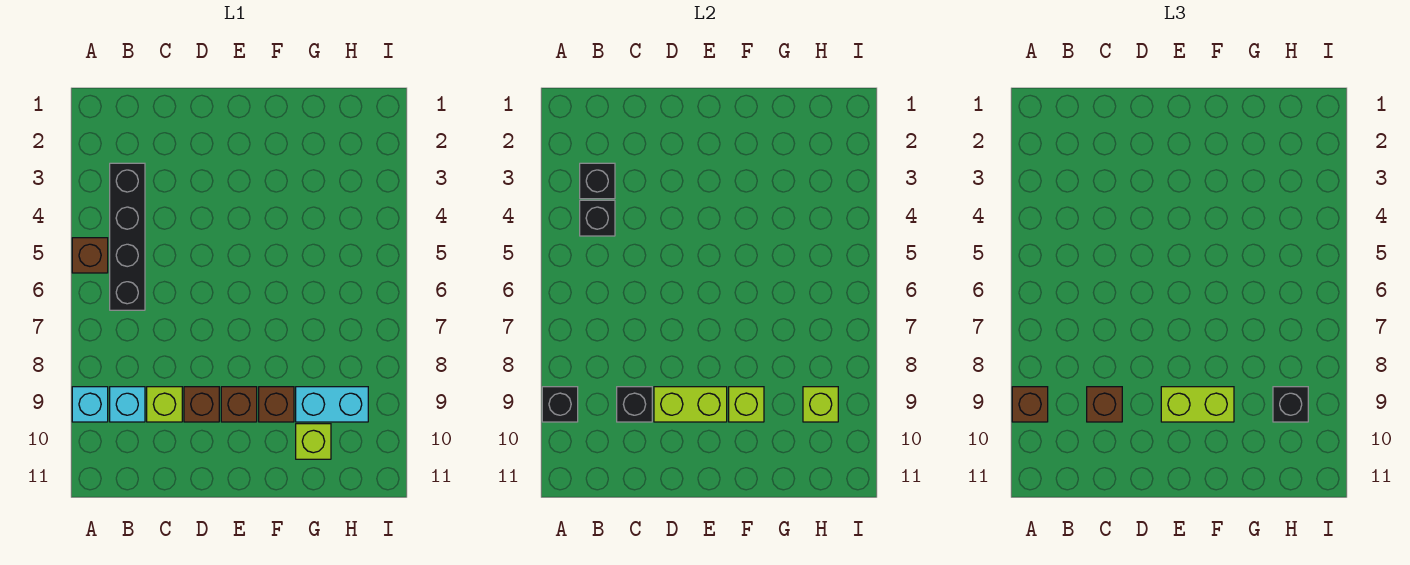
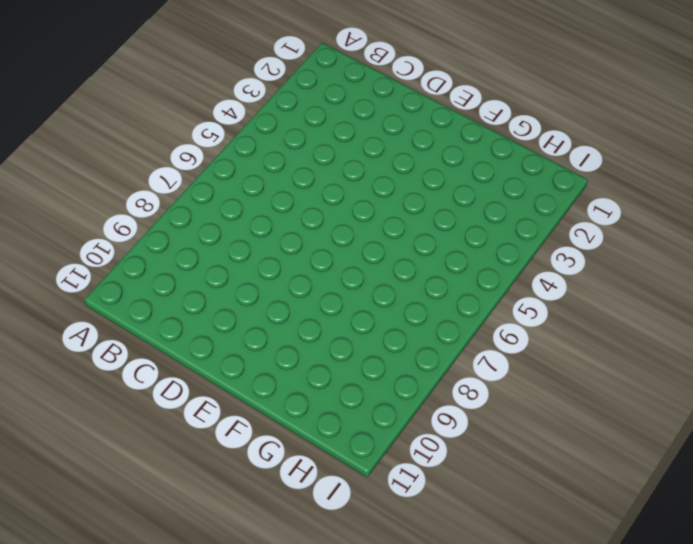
none -> brown brick A5 level 1
none -> cyan brick A9 level 1
none -> black brick B3:B6 level 1

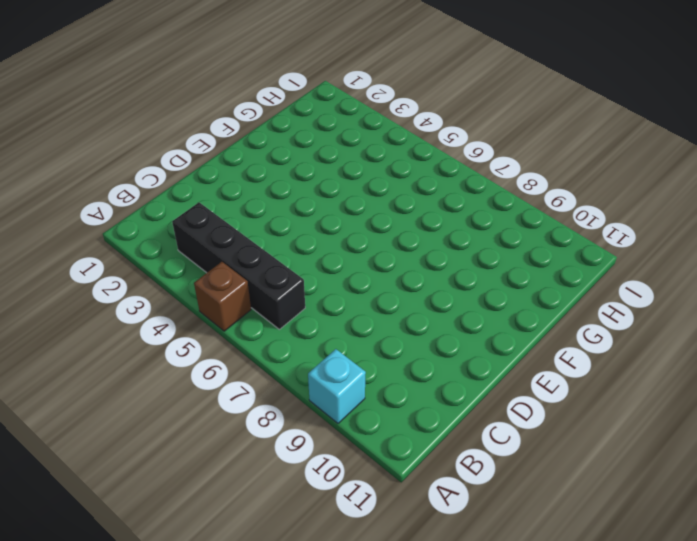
none -> cyan brick B9 level 1
none -> lime brick C9 level 1
none -> brown brick D9 level 1

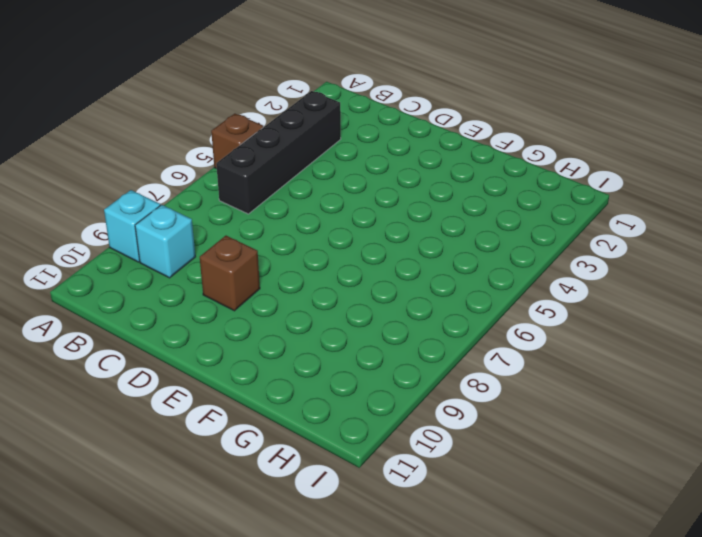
none -> lime brick C9 level 1
none -> brown brick E9 level 1
none -> brown brick F9 level 1

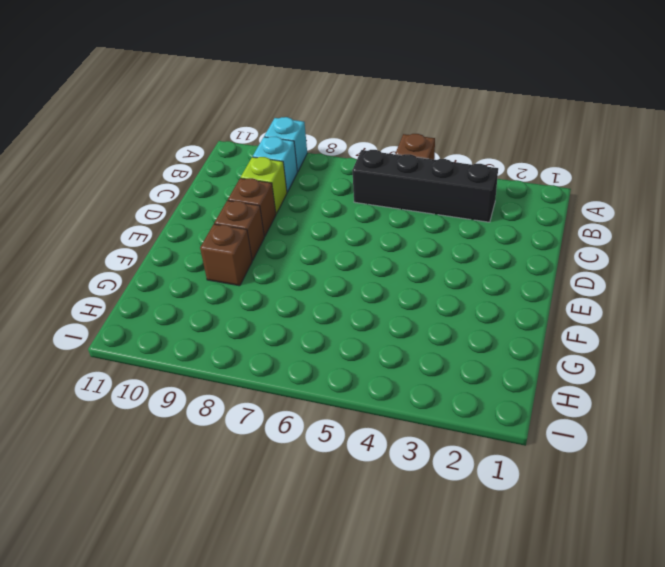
none -> cyan brick G9:H9 level 1
none -> lime brick G10 level 1
none -> black brick A9 level 2

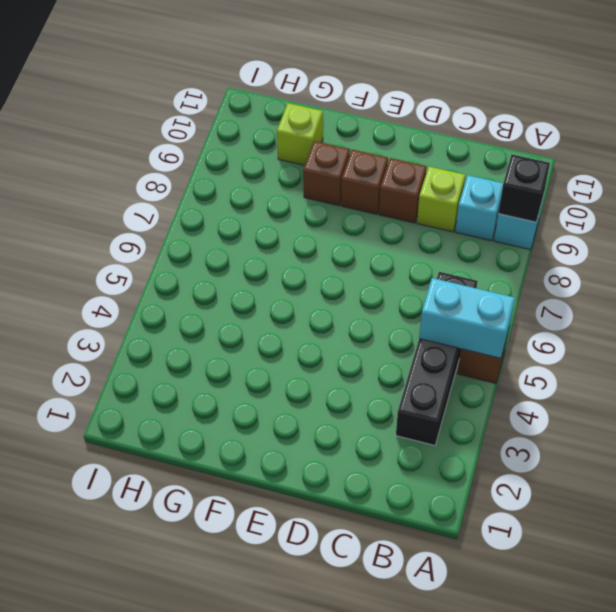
cyan brick A5:B5 level 2 -> cyan brick G9:H9 level 1
none -> black brick B3 level 2
none -> black brick B4 level 2
none -> black brick C9 level 2

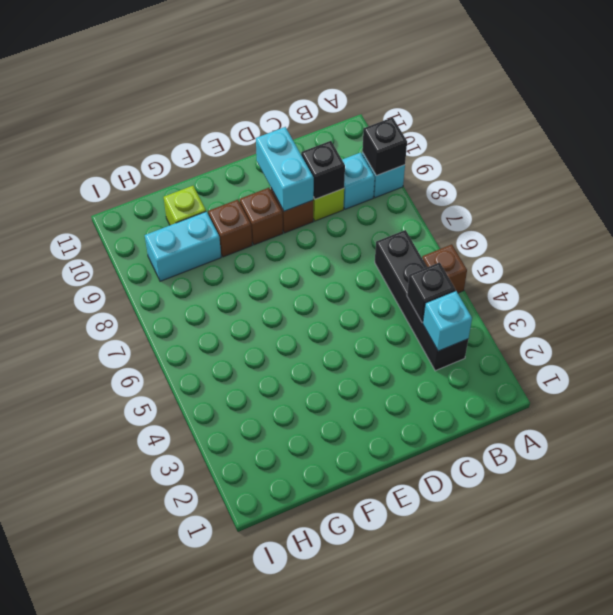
cyan brick B3 level 2 -> black brick B3 level 2
cyan brick D9:D10 level 2 -> lime brick D9:E9 level 2
none -> lime brick F9 level 2
none -> lime brick H9 level 2
none -> brown brick A9 level 3

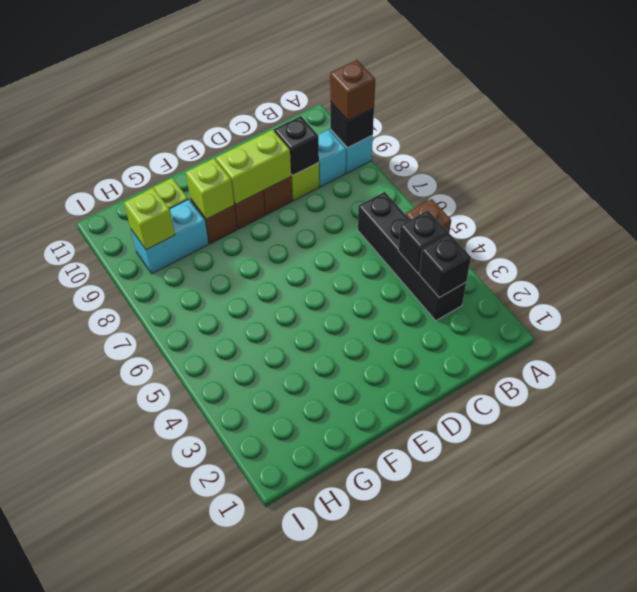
none -> brown brick C9 level 3
none -> lime brick E9:F9 level 3
none -> black brick H9 level 3

